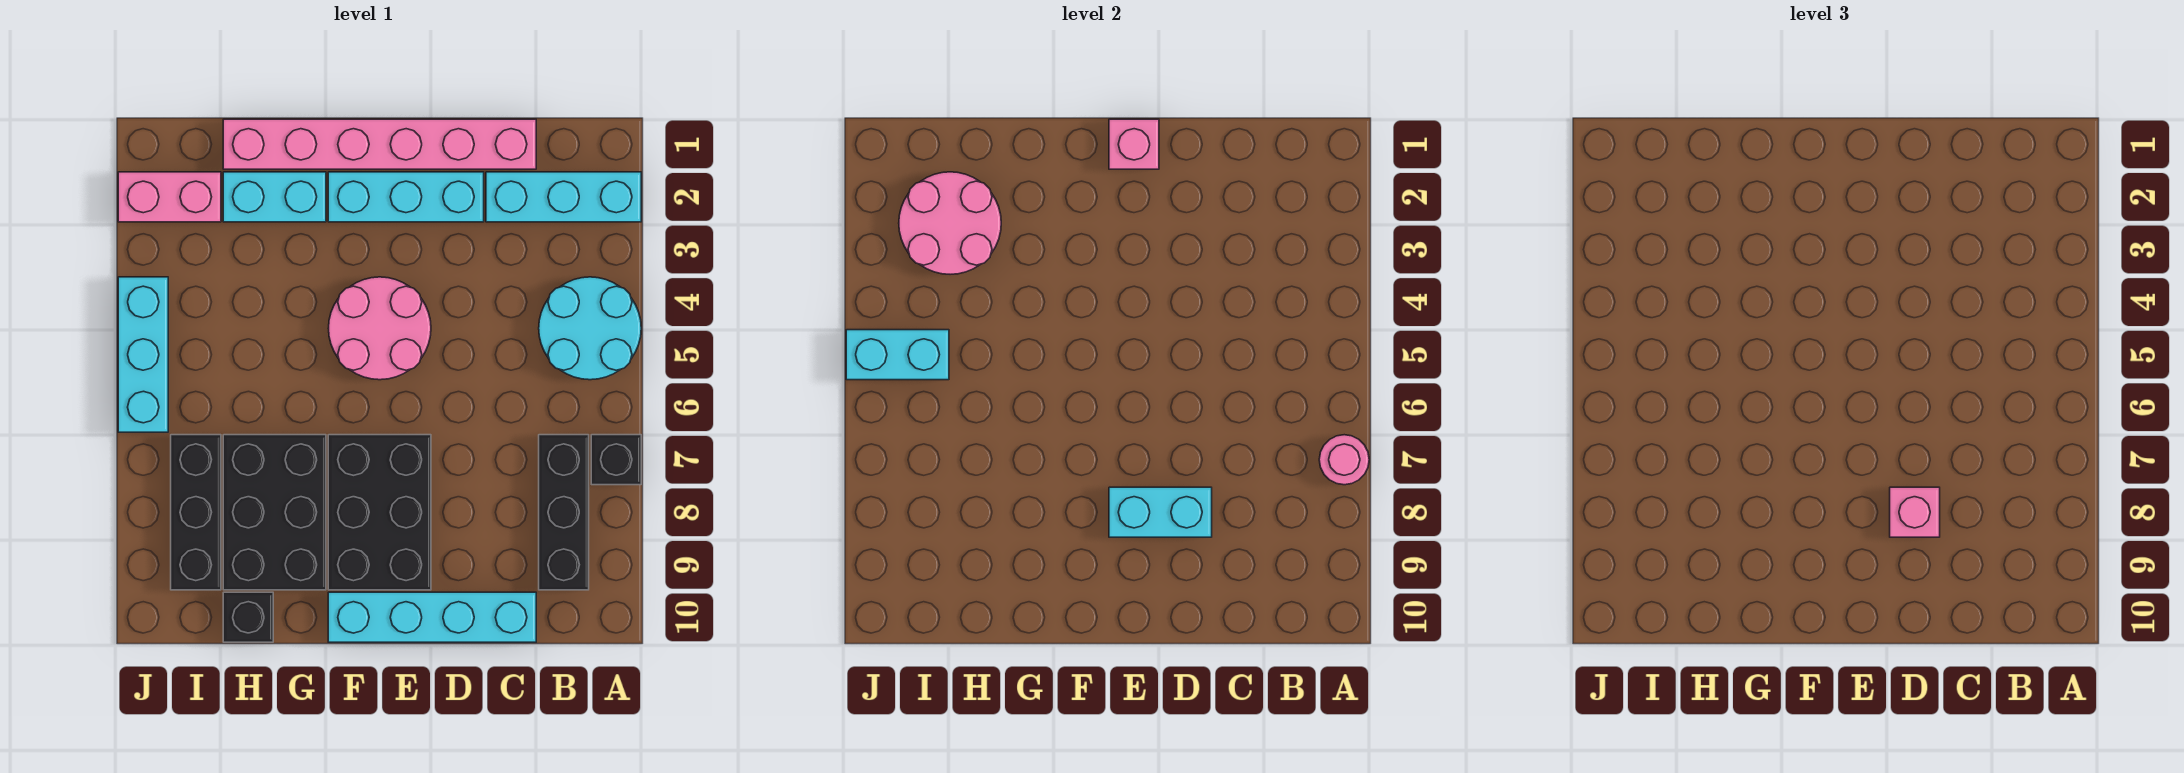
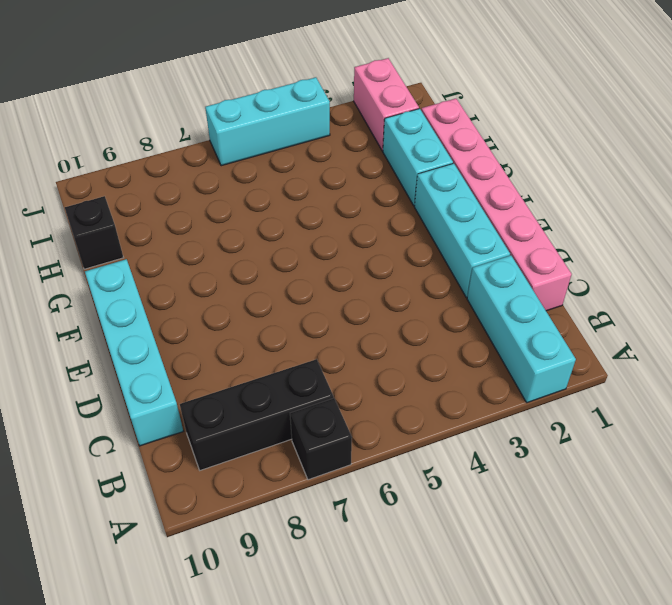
none -> cyan round brick A4:B5 level 1
none -> pink round brick E4:F5 level 1
none -> black brick E7:F9 level 1

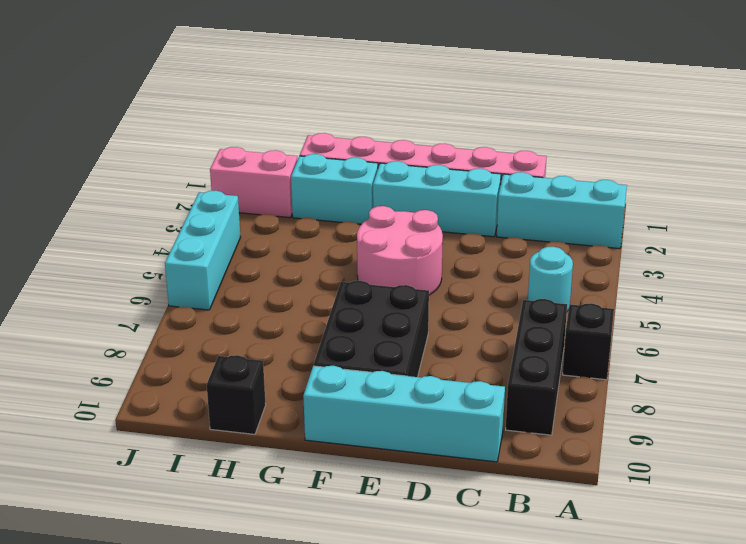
cyan round brick B5 level 1 -> cyan round brick A4:B5 level 1
none -> black brick G7:H9 level 1
none -> black brick I7:I9 level 1
none -> pink round brick A7 level 2

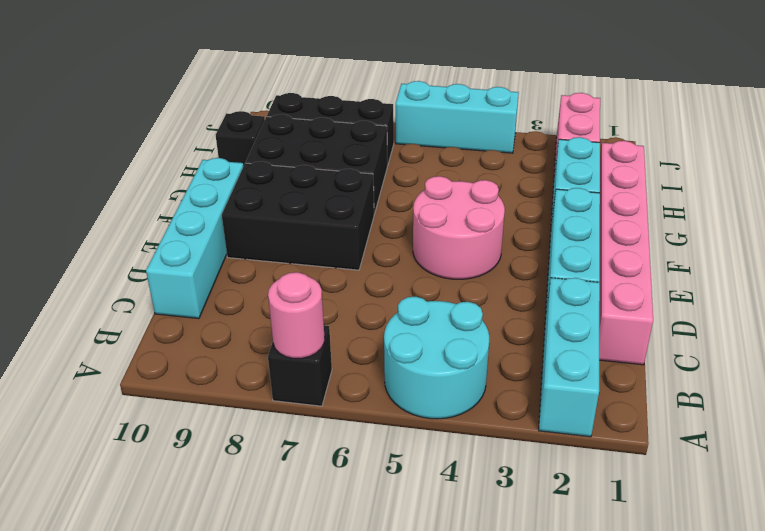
none -> black brick B7:B9 level 1
none -> cyan brick D8:E8 level 2
none -> pink brick E1 level 2

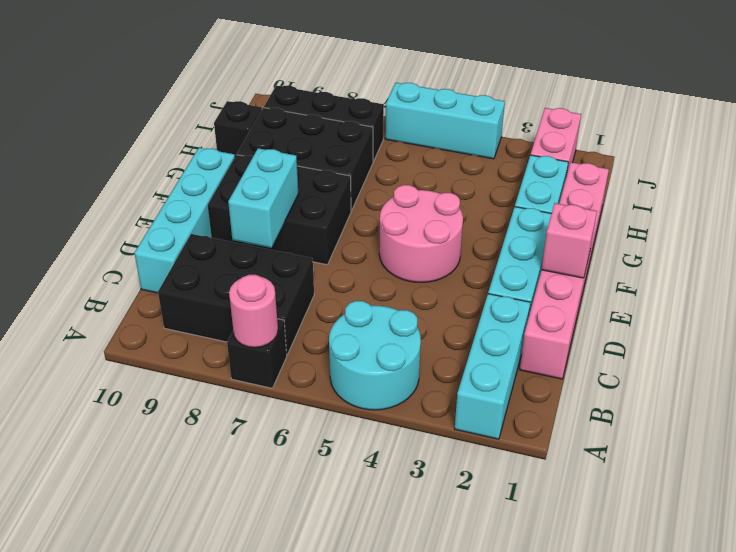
black brick B7:C9 level 1 -> black brick B7:B9 level 1
none -> pink round brick H2:I3 level 2
none -> cyan brick I5:J5 level 2
none -> pink brick D8 level 3

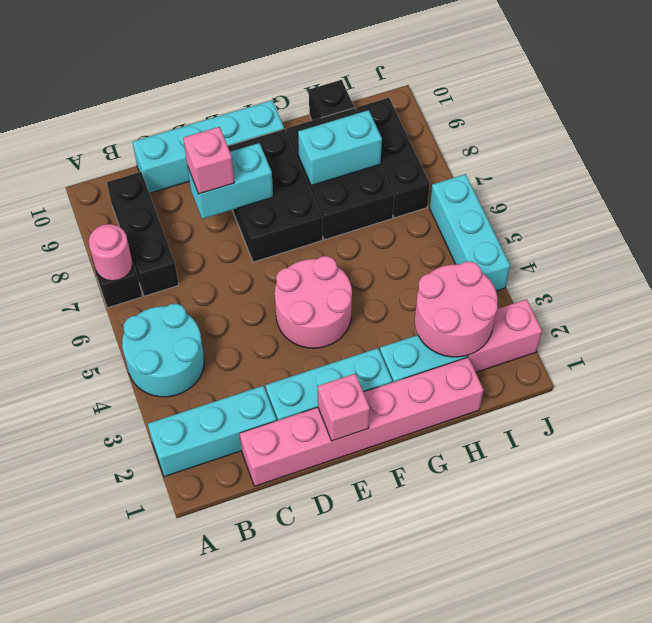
cyan brick G8:H8 level 2 -> cyan brick I5:J5 level 2

